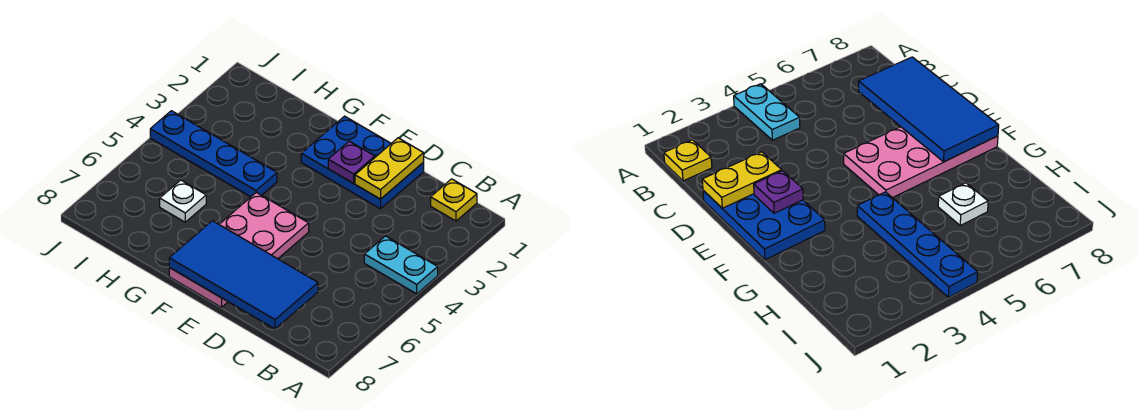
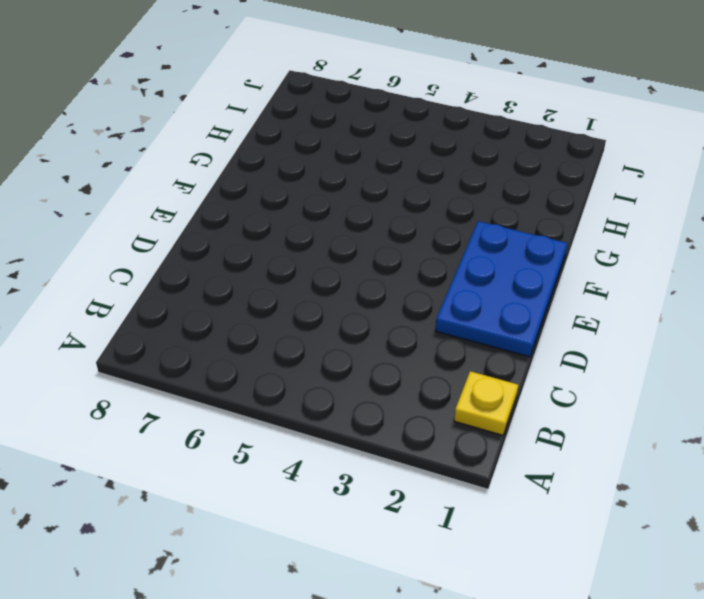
none -> cyan plate A4:B4 level 1
none -> pink plate E5:F8 level 1

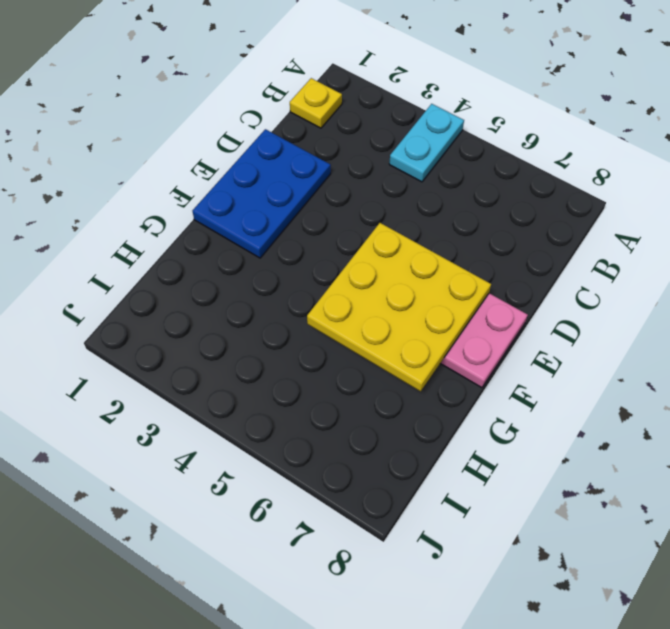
yellow plate E5:G7 level 2 -> blue tile C7:F8 level 2
none -> blue plate G4:J4 level 1
none -> white plate H6 level 1

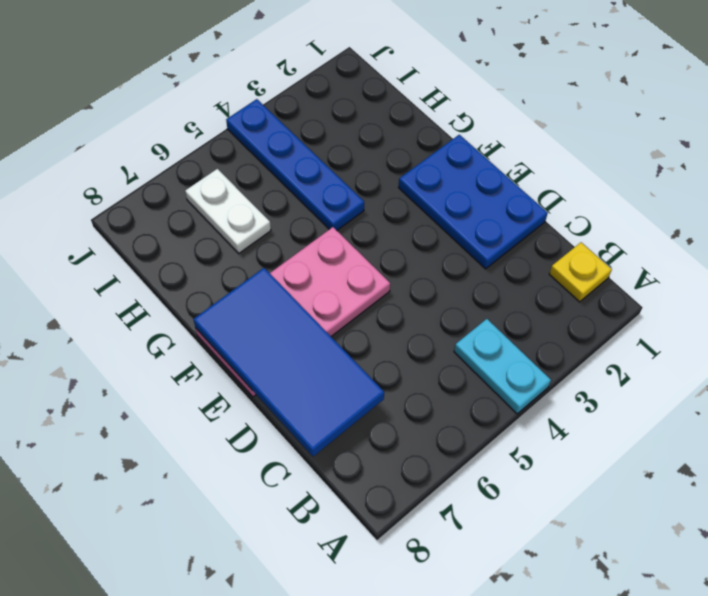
white plate H6:I6 level 1 -> white plate H6 level 1
none -> yellow plate D1:D2 level 2
none -> purple plate E2 level 2

